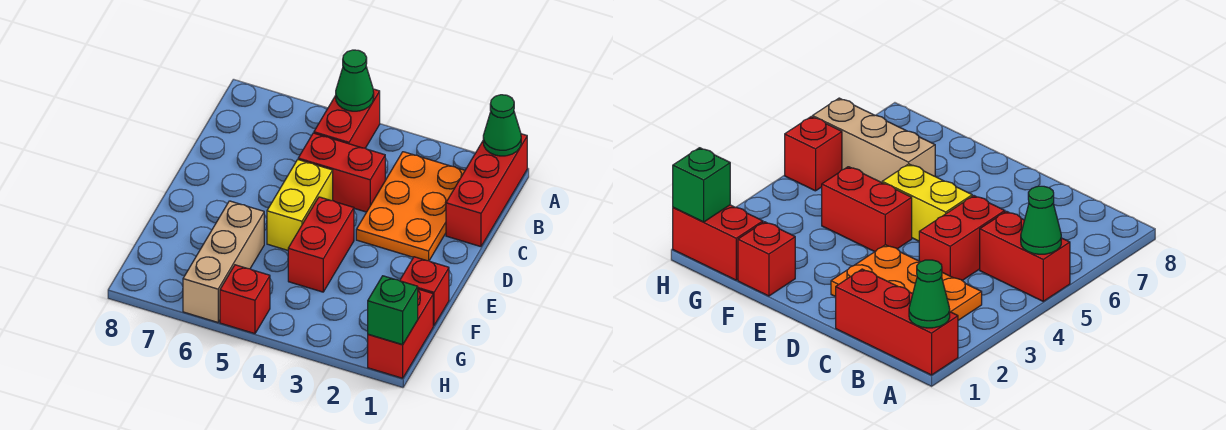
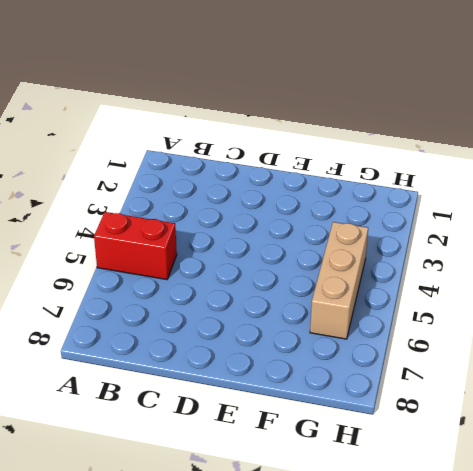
tan brick G4:G6 level 1 -> tan brick F6:H6 level 1
none -> red brick A1:C1 level 1
none -> orange plate B2:D3 level 1
none -> red brick C4:C5 level 1

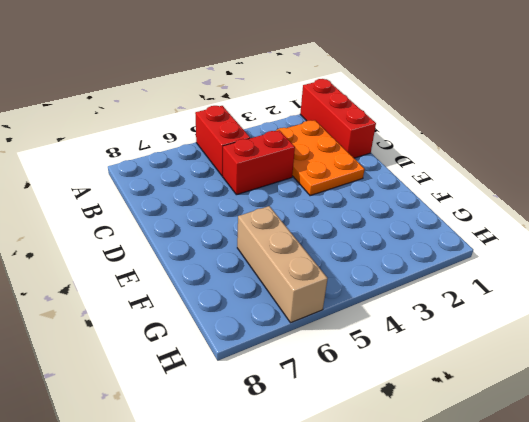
none -> yellow brick D5:E5 level 1
none -> red brick E4:F4 level 1
none -> red brick F1 level 1

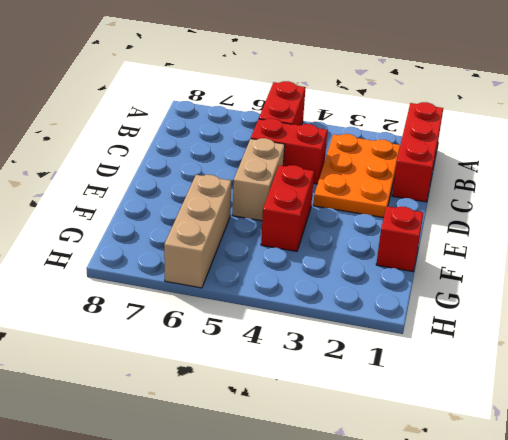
tan brick D5:E5 level 1 -> yellow brick D5:E5 level 1
none -> red brick G1:H1 level 1
none -> red brick H5 level 1
none -> green cone A1 level 2

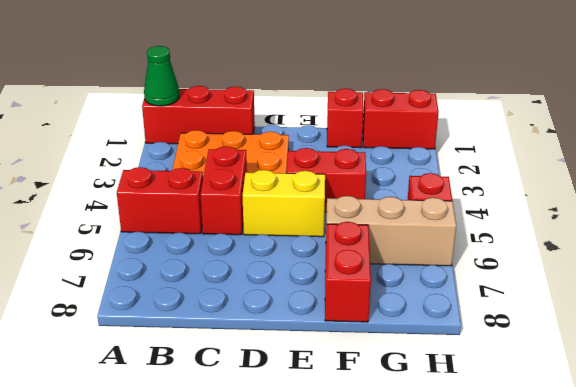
red brick F7:F8 level 1 -> none
none -> green cone A5 level 2
none -> green brick H1 level 2

